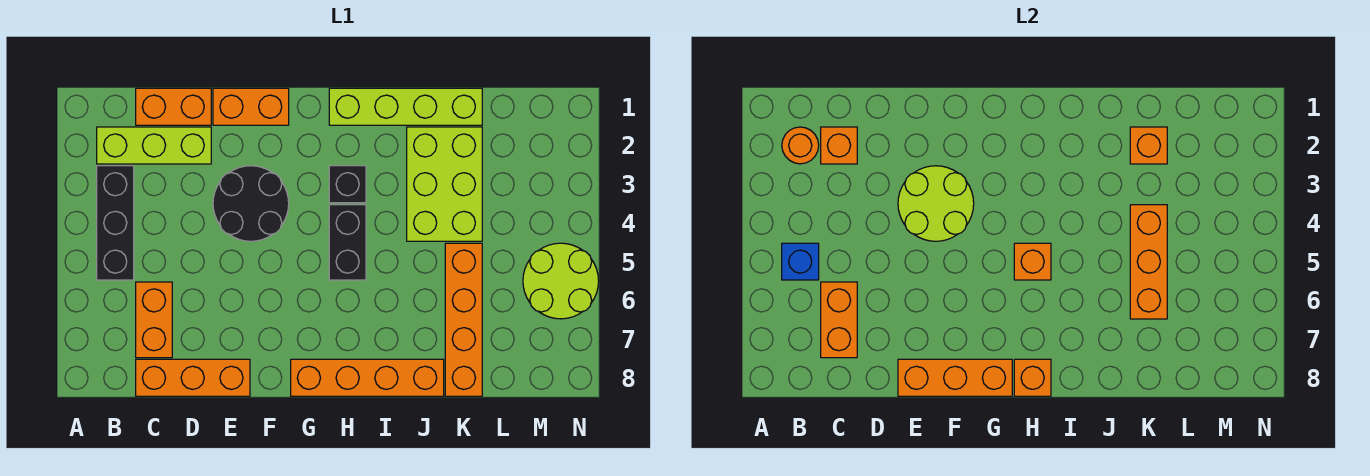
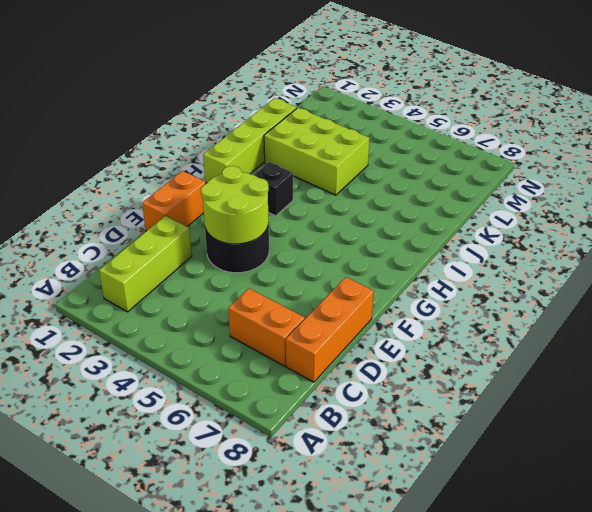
none -> black brick B3:B5 level 1
none -> orange brick C1:D1 level 1
none -> orange brick G8:J8 level 1

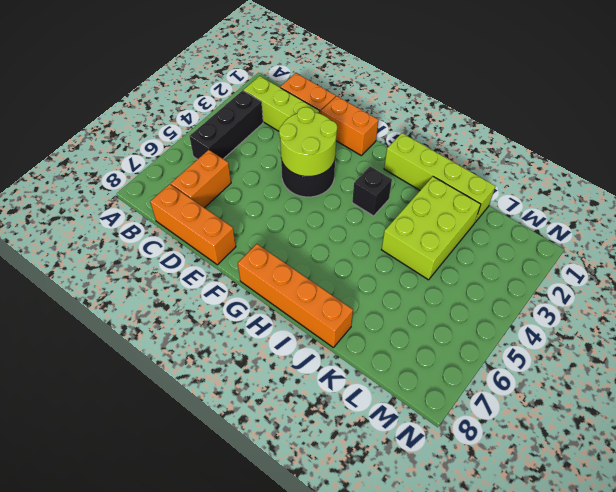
none -> black brick H4:H5 level 1
none -> orange brick K5:K8 level 1
none -> lime round brick M5:N6 level 1

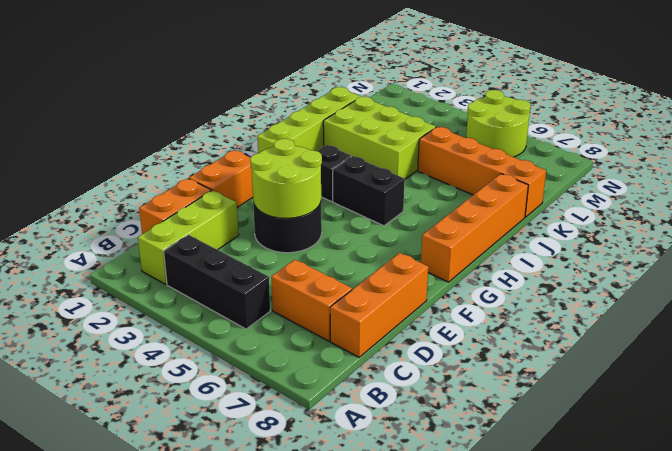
none -> orange round brick B2 level 2
none -> blue brick B5 level 2
none -> orange brick C2 level 2

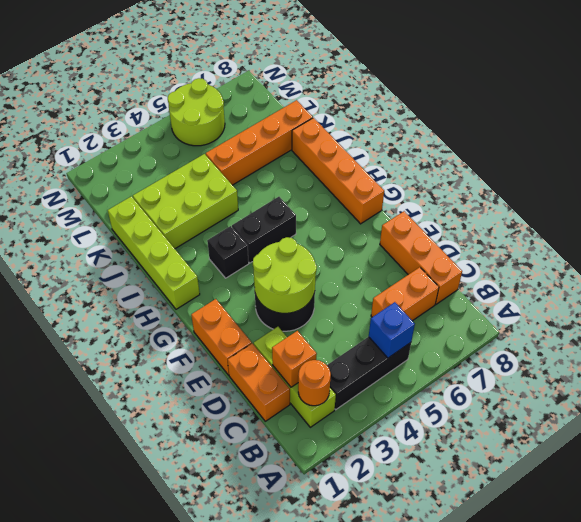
none -> orange brick C6:C7 level 2
none -> orange brick E8:G8 level 2
none -> orange brick H5 level 2

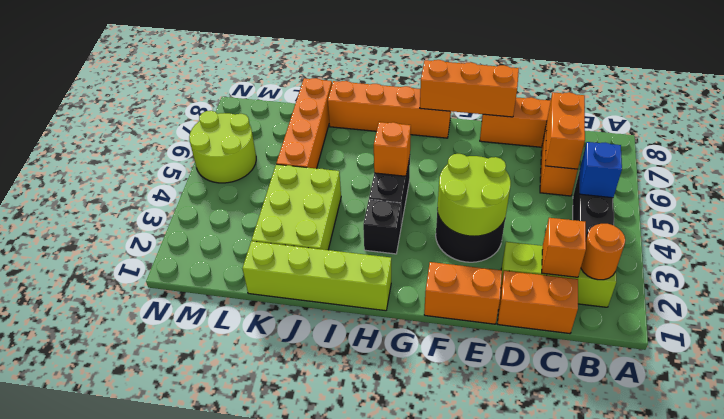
none -> orange brick H8 level 2
none -> orange brick K2 level 2
none -> orange brick K4:K6 level 2

